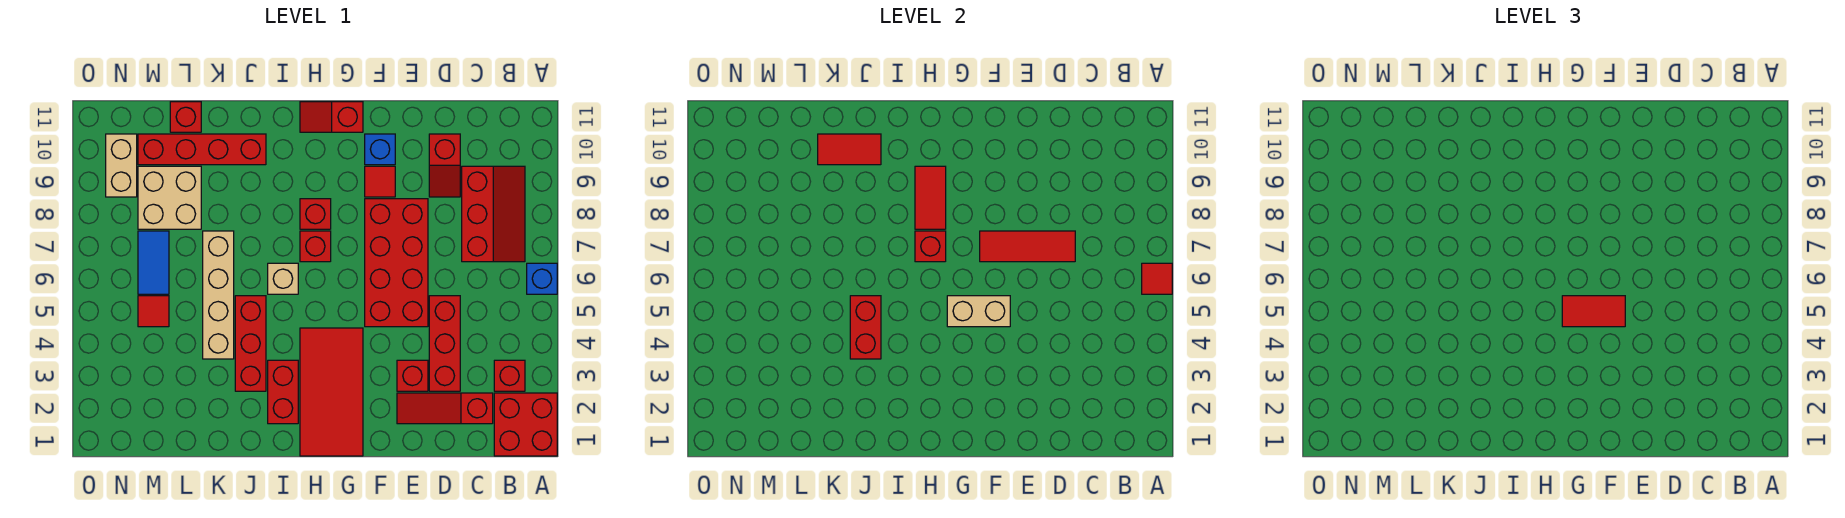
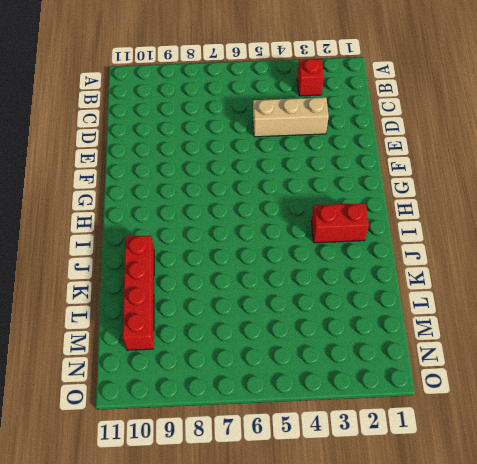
tan brick D3:D5 level 1 -> red brick D3:D5 level 1
none -> red brick A1:B2 level 1
none -> blue brick A6 level 1
none -> red slope B7:C9 level 1 top C
none -> red slope C2:E2 level 1 top C

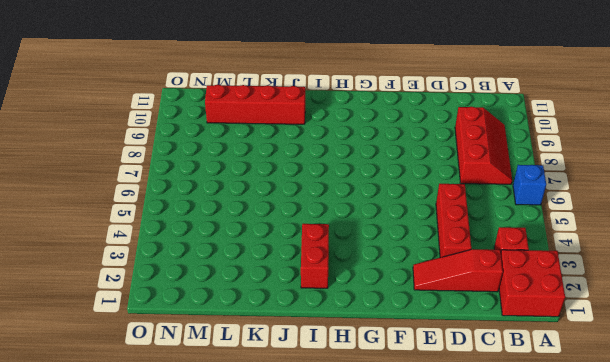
none -> red slope D9:D10 level 1 top 10
none -> red brick E3 level 1
none -> red brick E5:F8 level 1
none -> red tile F9 level 1

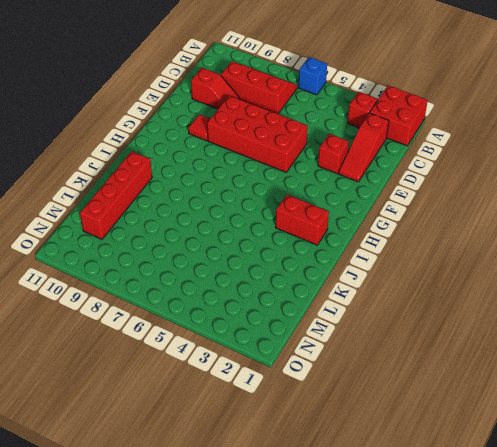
none -> red brick D3:D5 level 1
none -> blue brick F10 level 1
none -> red tile G1:H4 level 1
none -> red slope G11:H11 level 1 top G

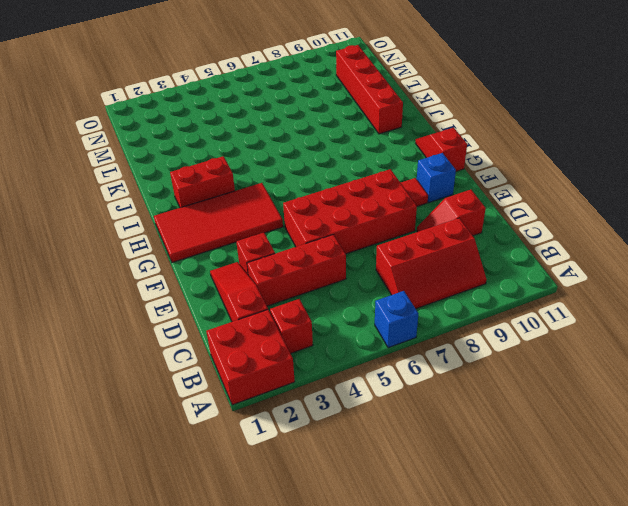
none -> red brick H7 level 1
none -> red brick H8 level 1
none -> tan brick I6 level 1
none -> red brick J3:J5 level 1

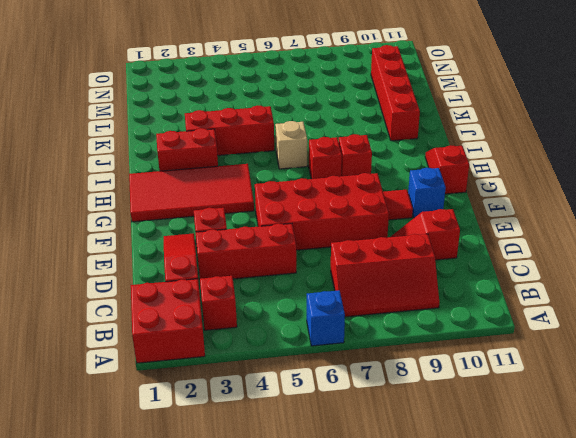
none -> tan brick K4:K7 level 1
none -> tan brick L8:M9 level 1
none -> red brick L11 level 1
none -> red tile M5 level 1

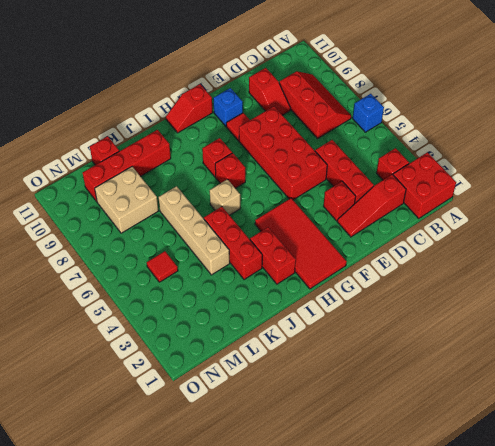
none -> blue tile M6:M7 level 1
none -> tan brick N9:N10 level 1
none -> red tile A6 level 2
none -> red tile D7:F7 level 2

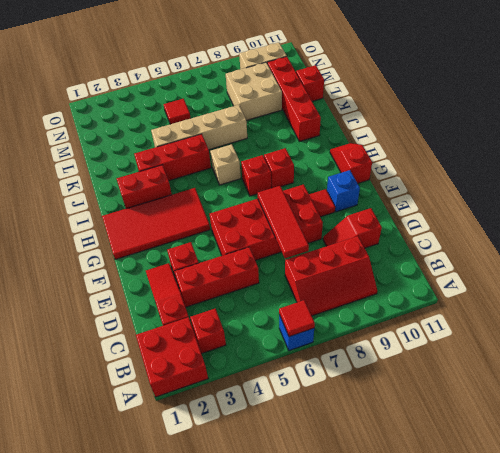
none -> blue tile M6:M7 level 1
none -> tan brick F5:G5 level 2
none -> red brick H7 level 2
none -> red tile H8:H9 level 2

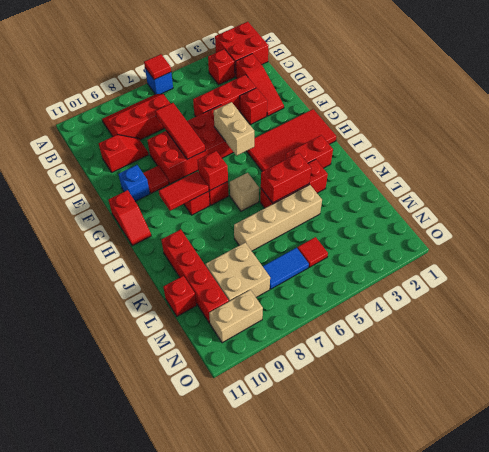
none -> red tile J10:K10 level 2
none -> red tile F5:G5 level 3

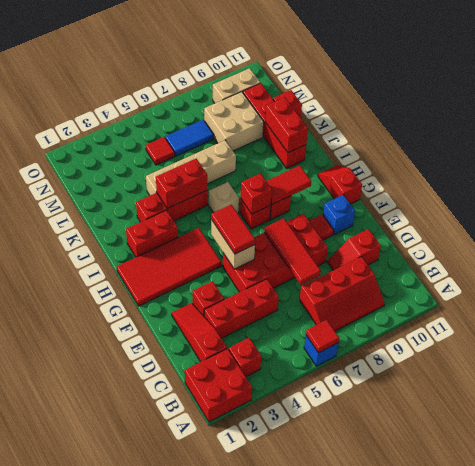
red brick J10:K10 level 2 -> red tile J10:K10 level 2

